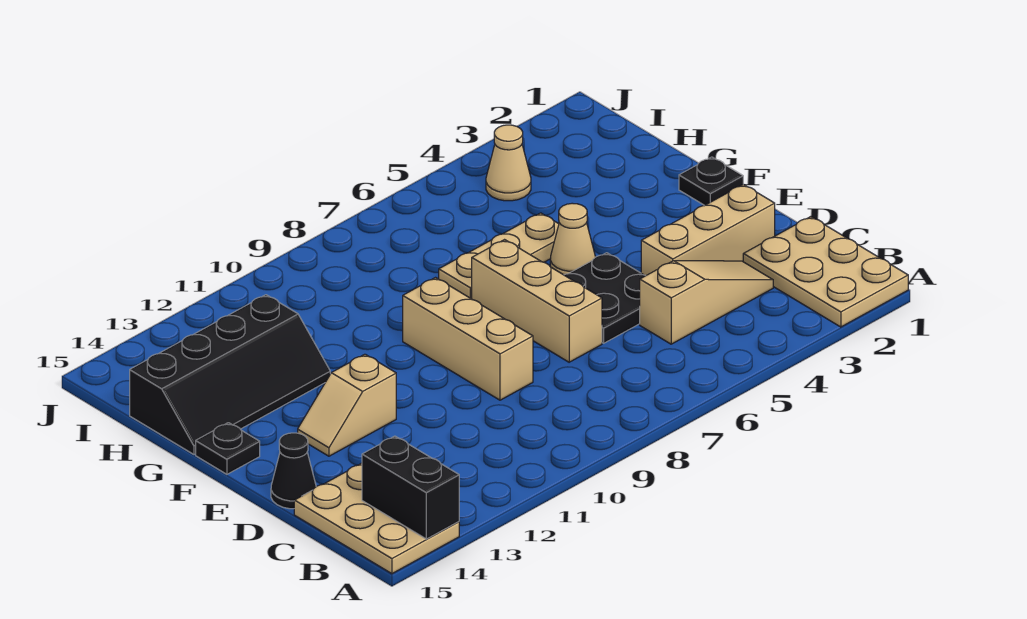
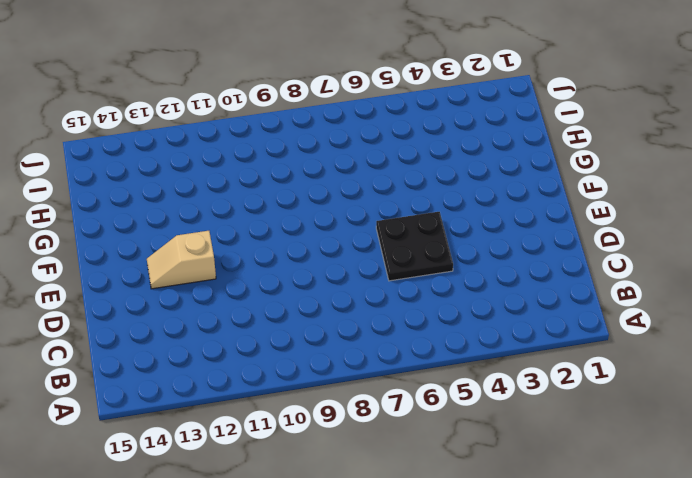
none -> tan plate A1:C2 level 1
none -> tan plate A14:C15 level 1
none -> tan slope C3:C5 level 1 top 5

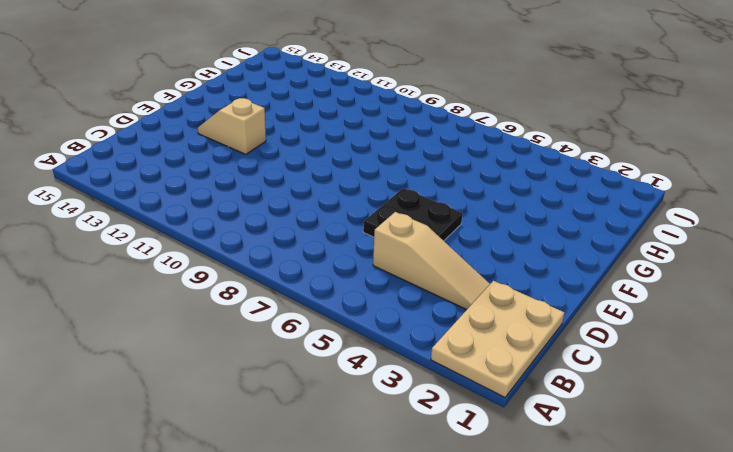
none -> tan plate A14:C15 level 1
none -> tan brick D2:D4 level 1
none -> tan brick D7:F7 level 1

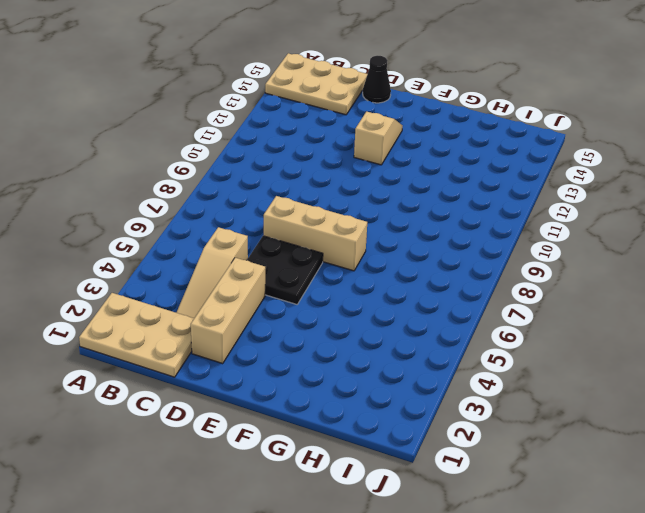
none -> tan brick D9:F9 level 1
none -> black plate F1 level 1
none -> tan cone F5 level 1

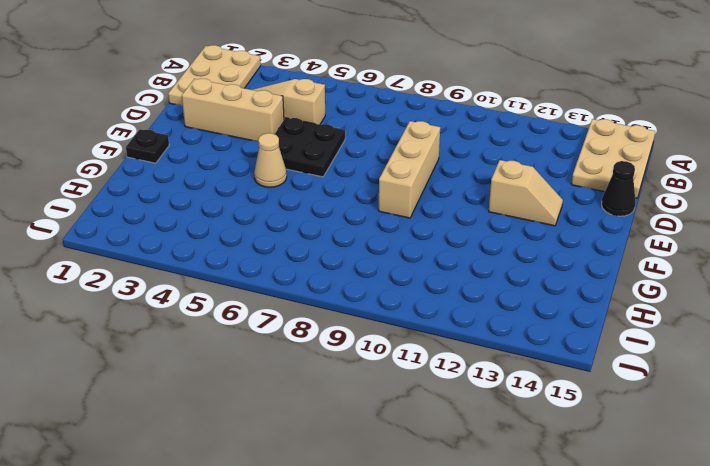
none -> tan brick D7:F7 level 1
none -> black plate F15 level 1
none -> tan plate G5:G7 level 1

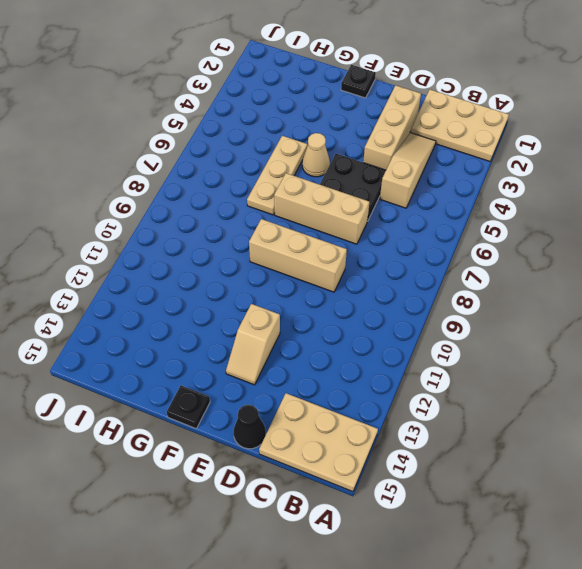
none -> black slope G12:H15 level 1 top H
none -> tan cone I4 level 1
none -> black brick A14:B14 level 2

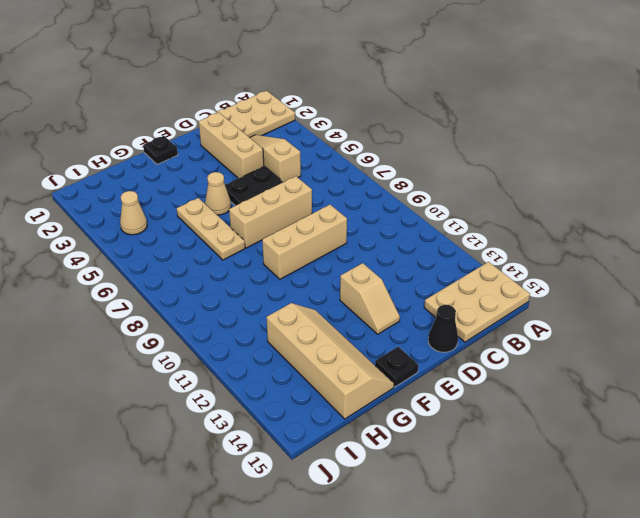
tan slope G12:H15 level 1 top H -> black slope G12:H15 level 1 top H
none -> black brick A14:B14 level 2

